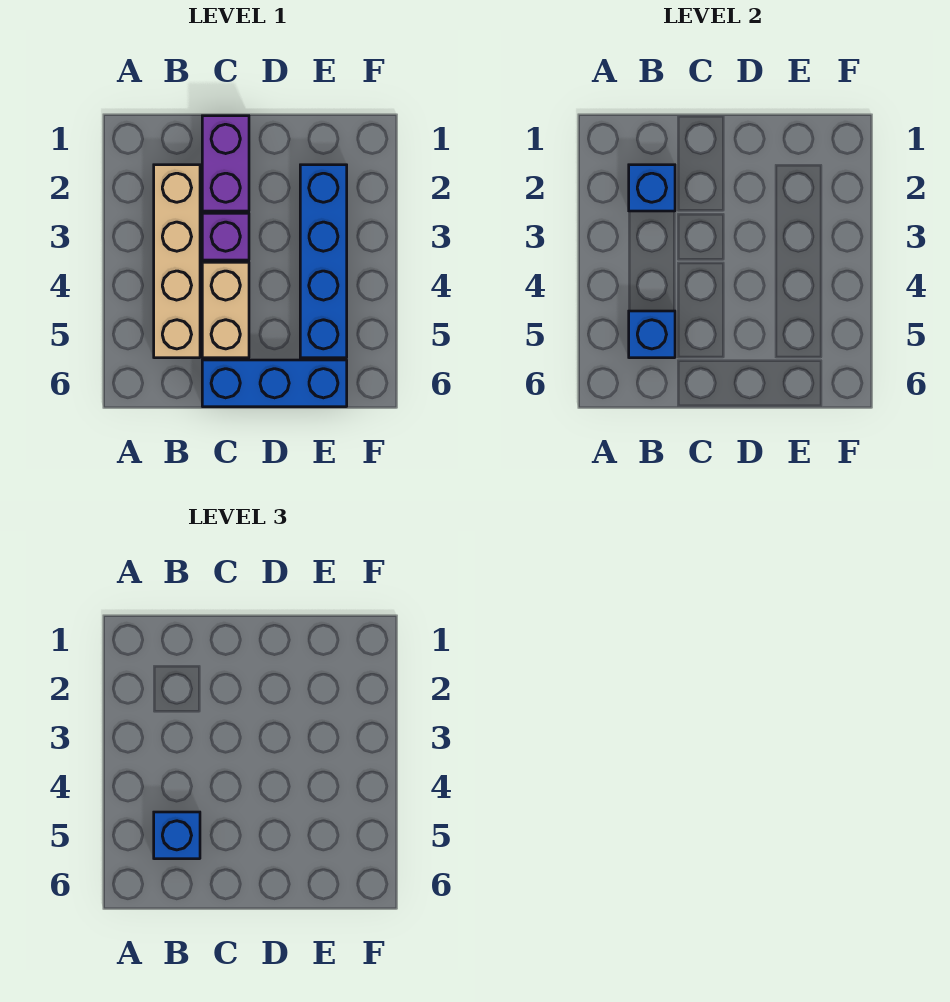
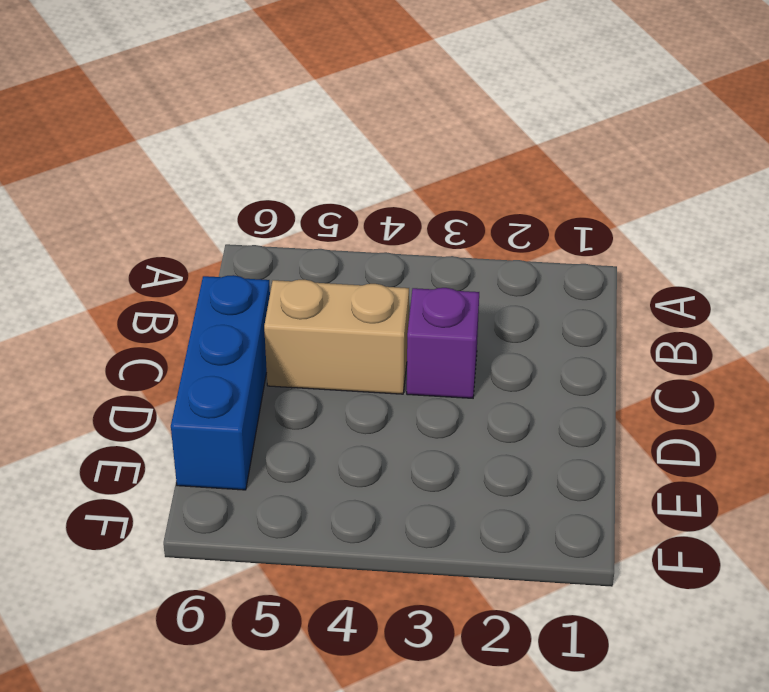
none -> tan brick B2:B5 level 1
none -> purple brick C1:C2 level 1

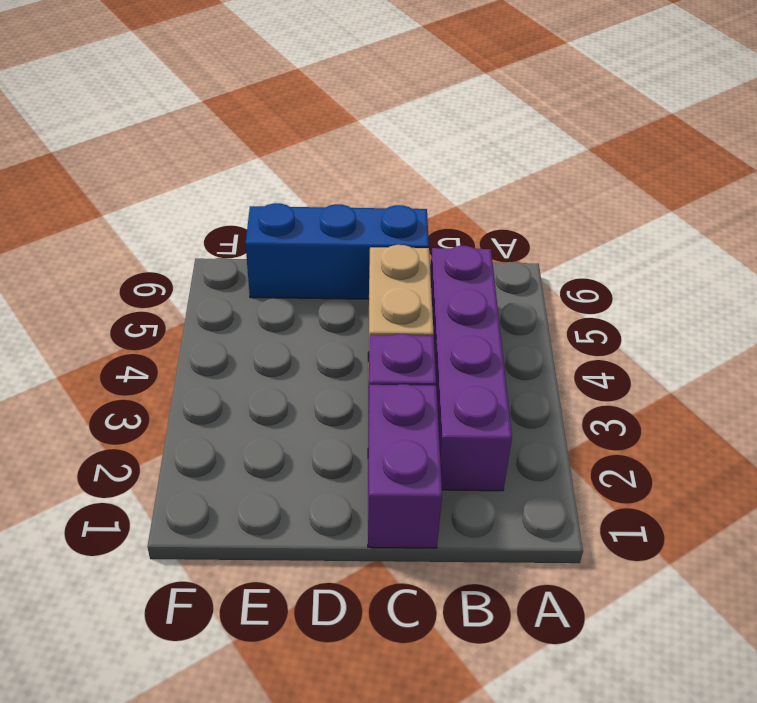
purple brick B2:B5 level 1 -> tan brick B2:B5 level 1
none -> blue brick E2:E5 level 1
none -> blue brick B2 level 2

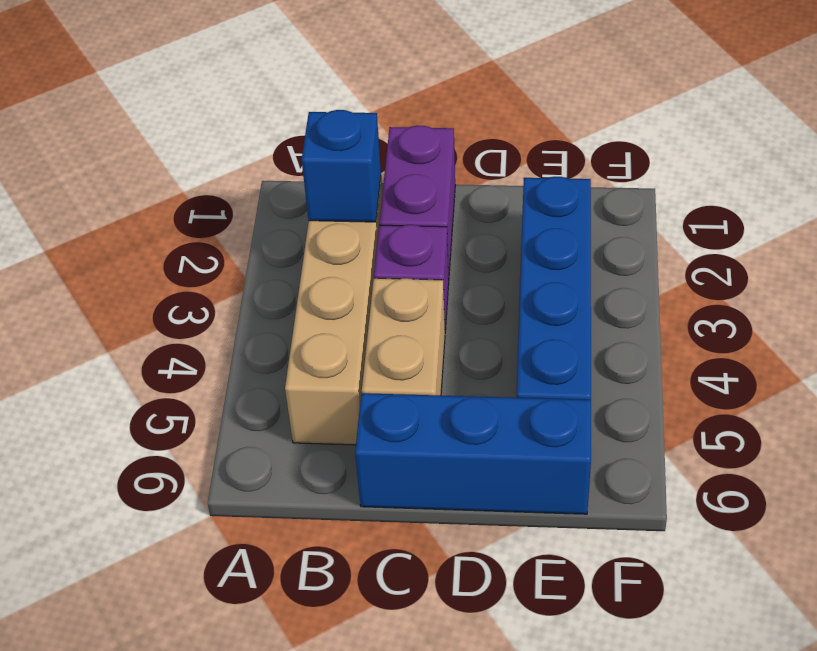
none -> blue brick B5 level 2
none -> blue brick B5 level 3

